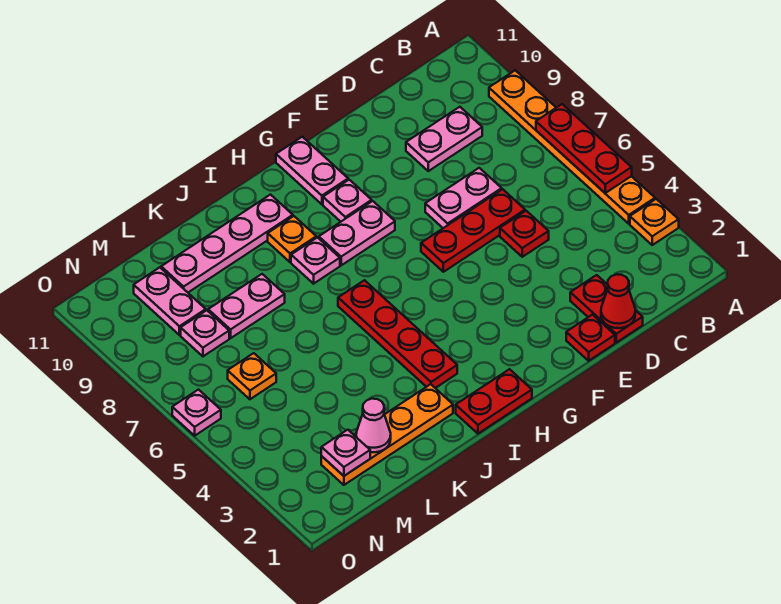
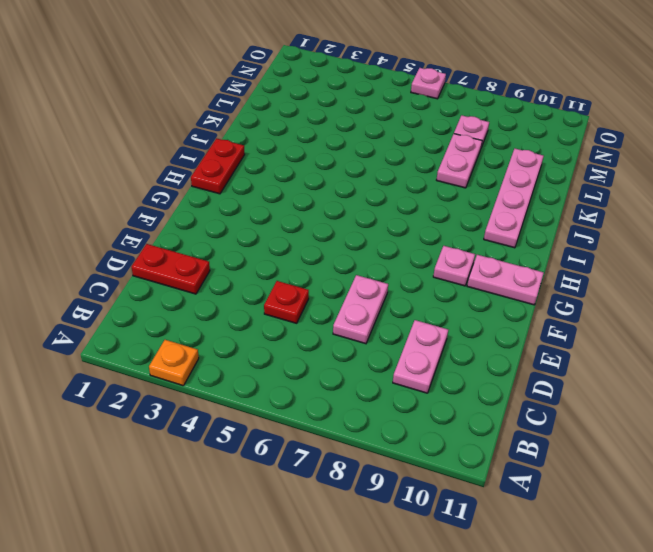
none -> orange plate A4:A9 level 1
none -> red plate D6:F6 level 1
none -> red plate E1 level 1

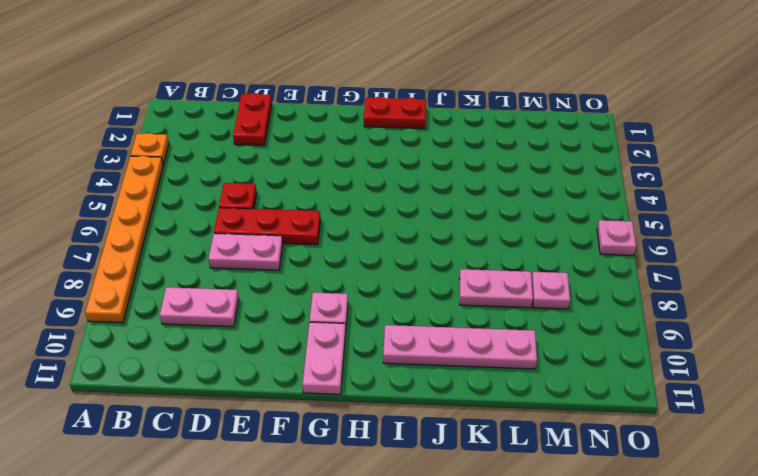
none -> red plate E1 level 1
none -> pink plate G8:H8 level 1
none -> red plate I3:I6 level 1

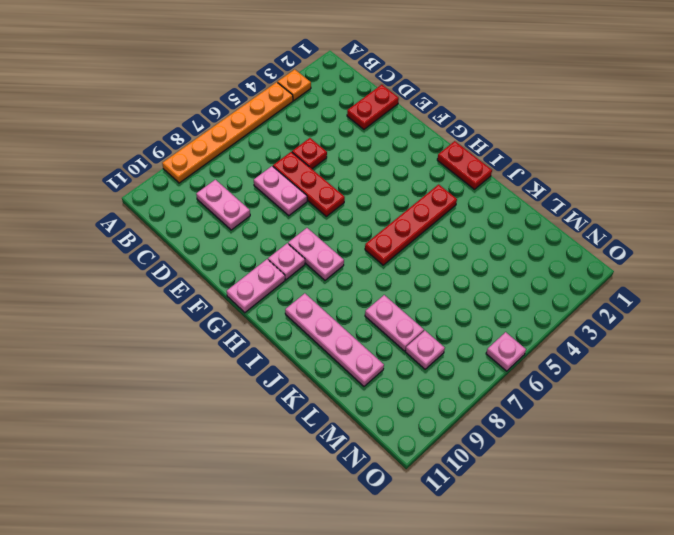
none -> red plate E1 level 1
none -> pink plate I8 level 1
none -> orange plate I9 level 1

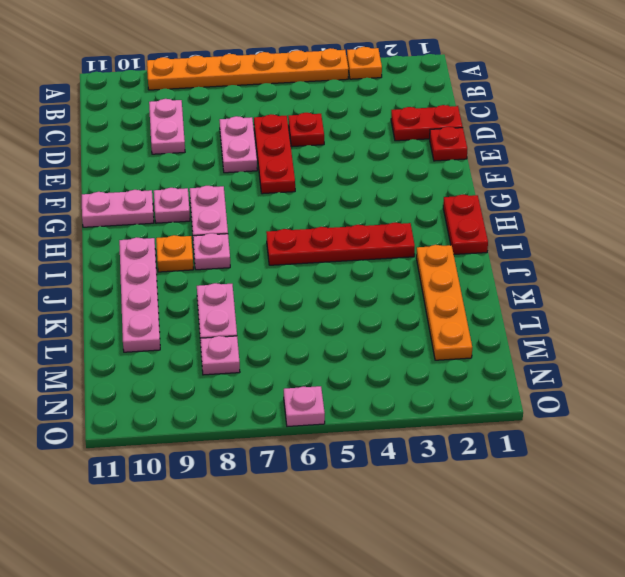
none -> orange plate M6 level 1
none -> pink plate M9:M10 level 1
none -> red plate A5:A7 level 2

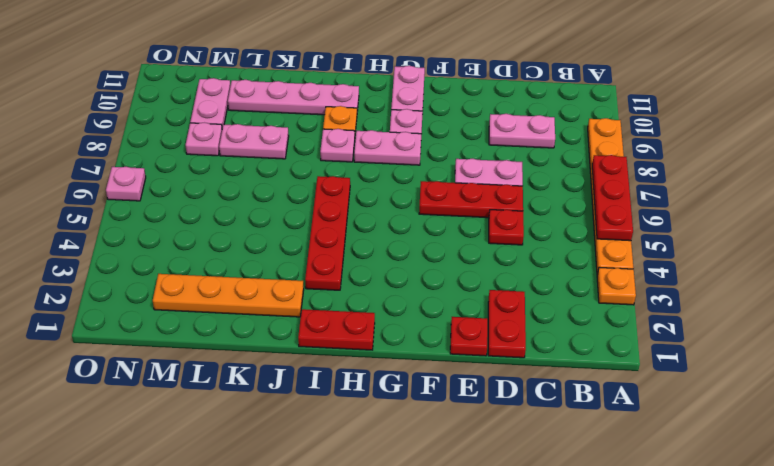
none -> orange plate M6 level 1
none -> red cone D1 level 2
none -> pink cone L2 level 2

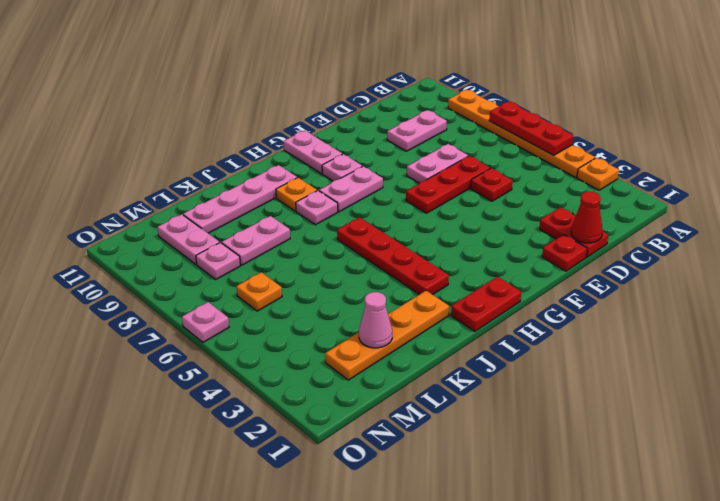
none -> pink plate M2 level 2

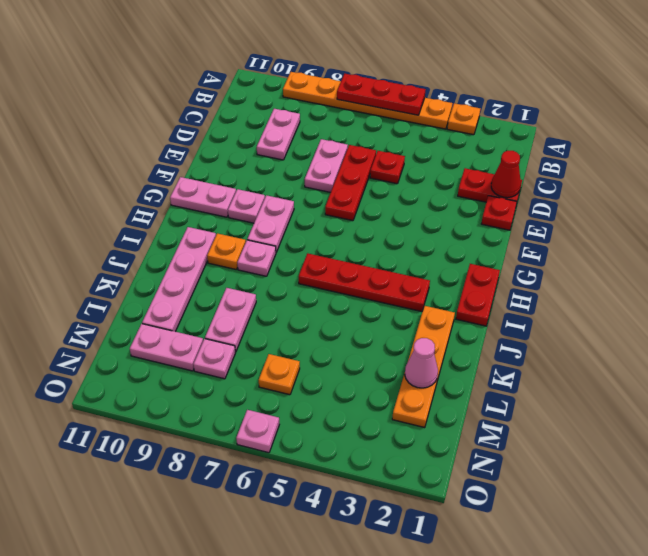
none -> pink plate M2 level 2

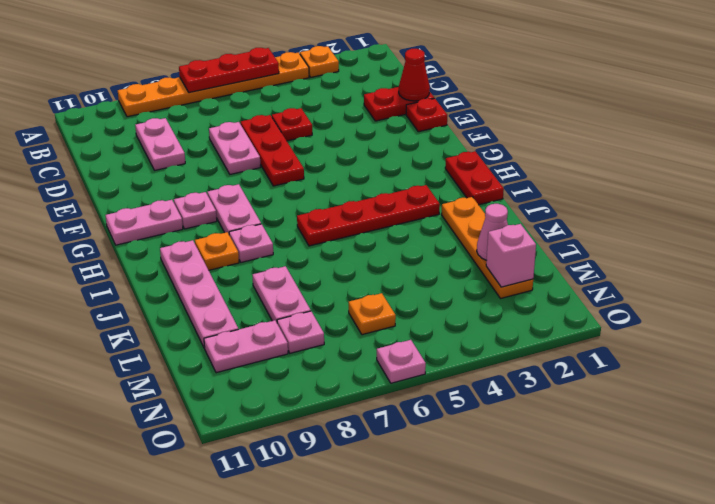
pink brick M2 level 2 -> pink plate M2 level 2

